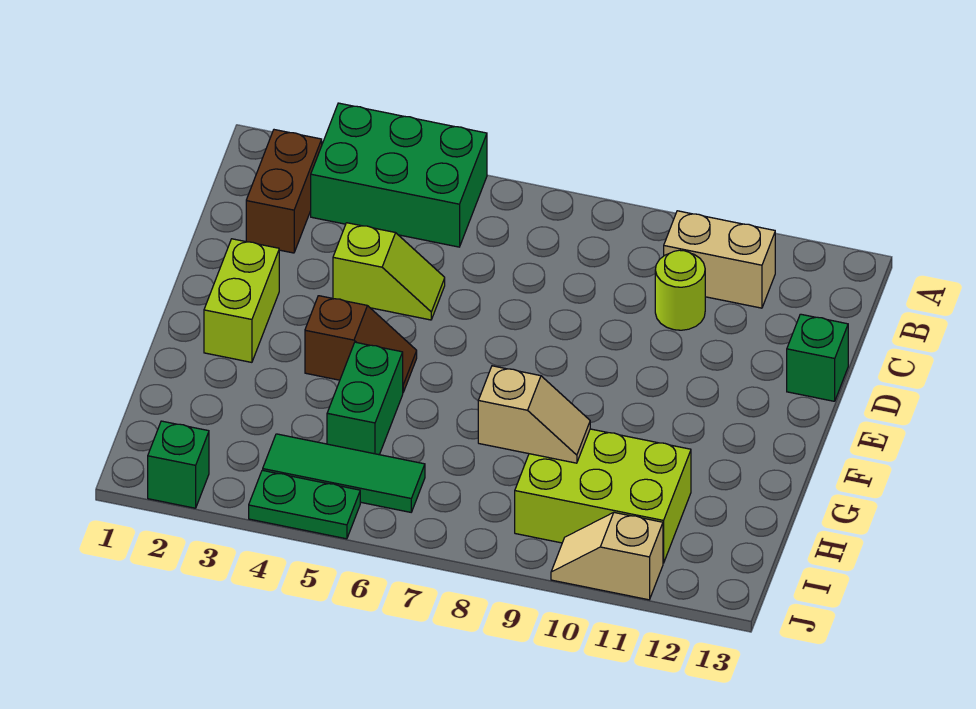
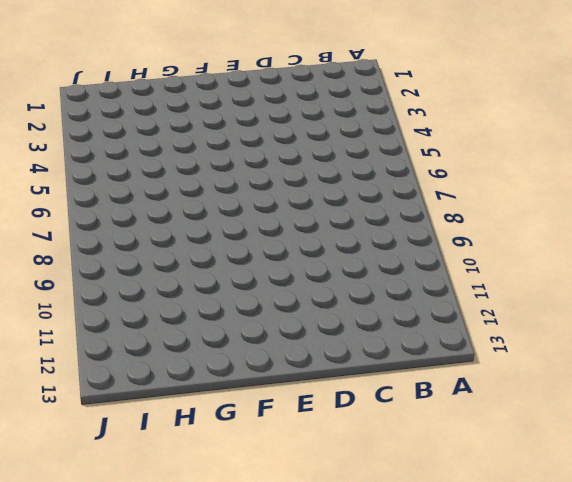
none -> green brick A3:B5 level 1
none -> brown brick B2:C2 level 1
none -> tan brick B10:B11 level 1

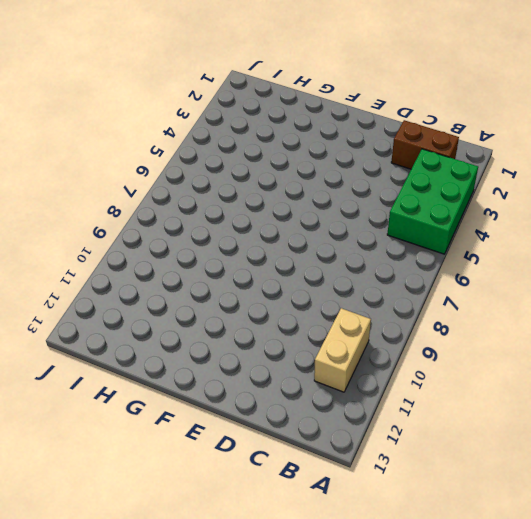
none -> lime round brick C10 level 1
none -> lime slope D4:D5 level 1 top 4
none -> green brick D13 level 1

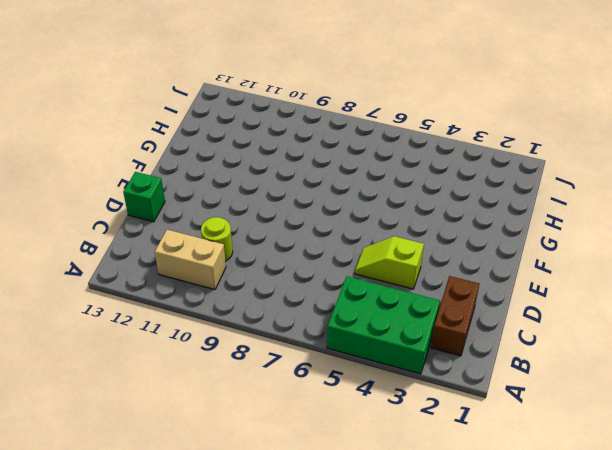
none -> lime brick E2:F2 level 1
none -> brown slope F4:F5 level 1 top 4
none -> green brick G5:H5 level 1

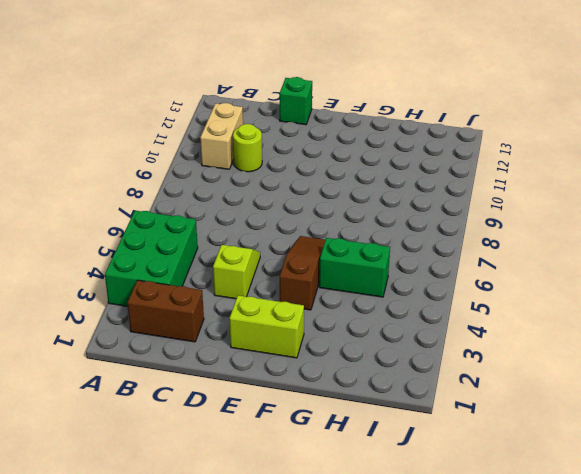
brown slope F4:F6 level 1 top 4 -> brown slope F4:F5 level 1 top 4
none -> lime brick H9:I11 level 1
none -> green tile I4:I6 level 1
none -> green brick J2 level 1

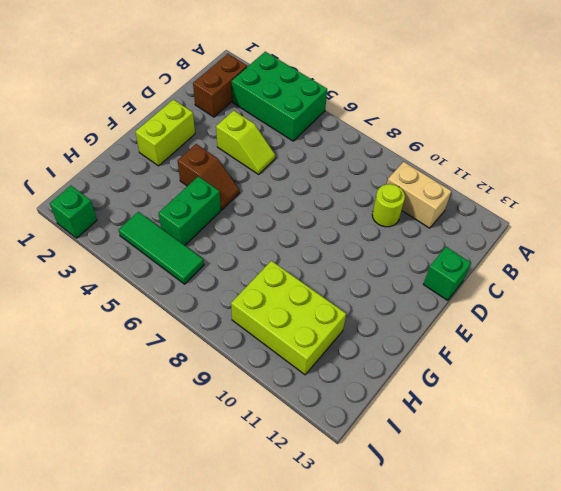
none -> green plate J4:J5 level 1
none -> tan slope J10:J11 level 1 top 11
none -> tan slope H8:H9 level 2 top 8

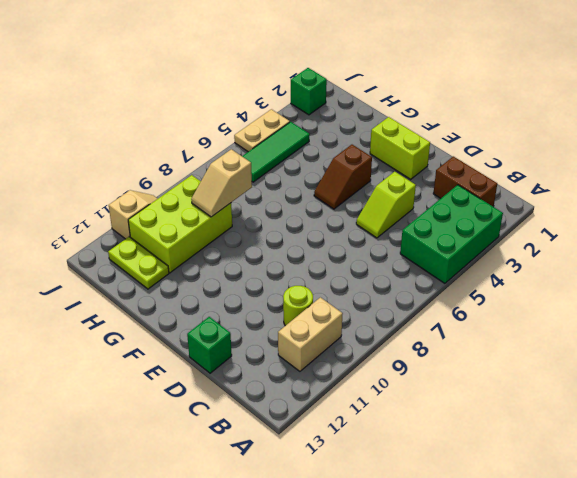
lime plate H12:I12 level 1 -> none
tan plate J4:J5 level 1 -> green plate J4:J5 level 1
none -> green brick G5:H5 level 1

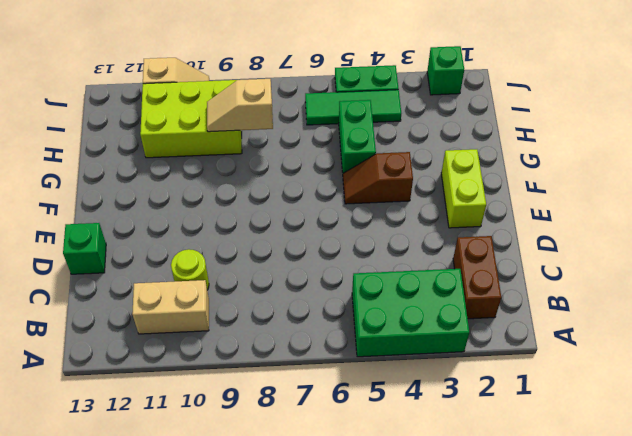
none -> lime slope D4:D5 level 1 top 4

